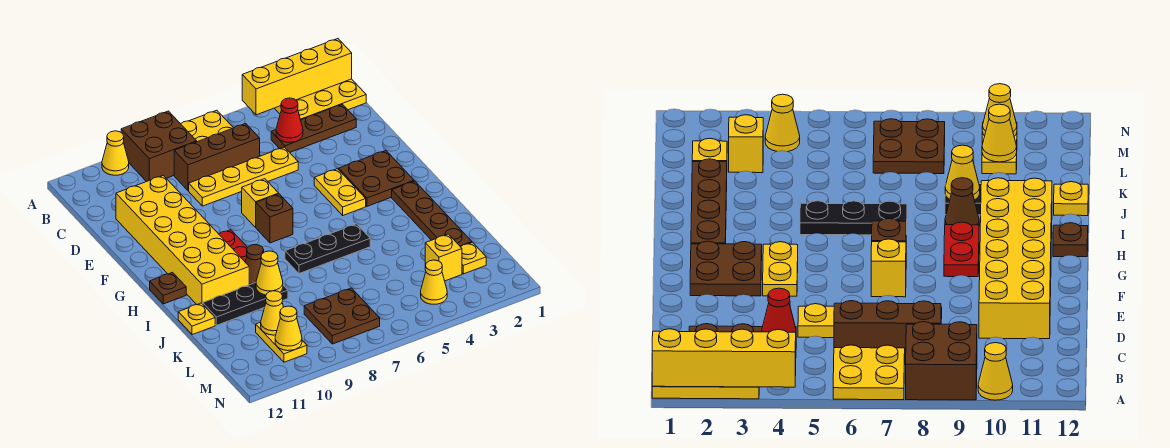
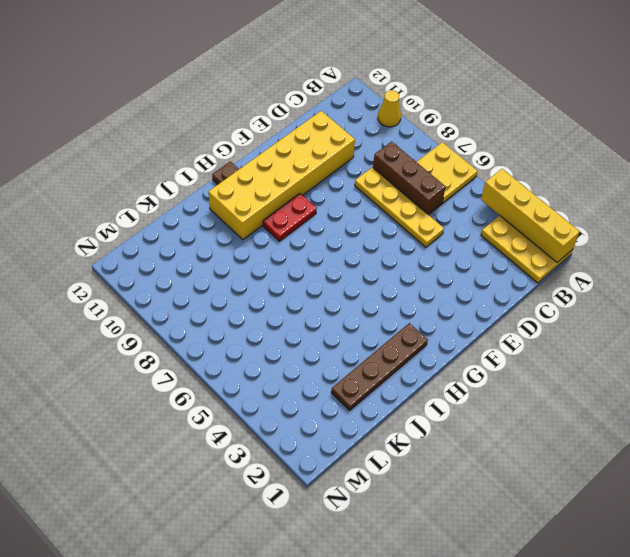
none -> brown brick A8:B9 level 1
none -> brown plate C2:C4 level 1
none -> brown plate F2:G3 level 1

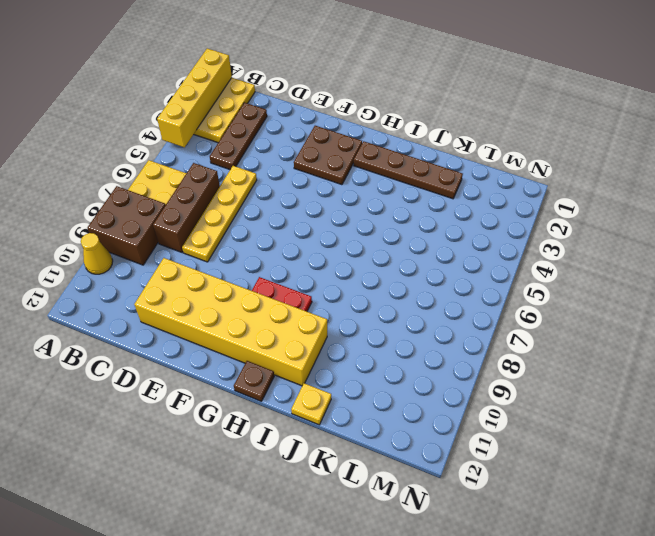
none -> yellow plate F4:G4 level 1
none -> yellow brick F7 level 1
none -> brown brick G7 level 1

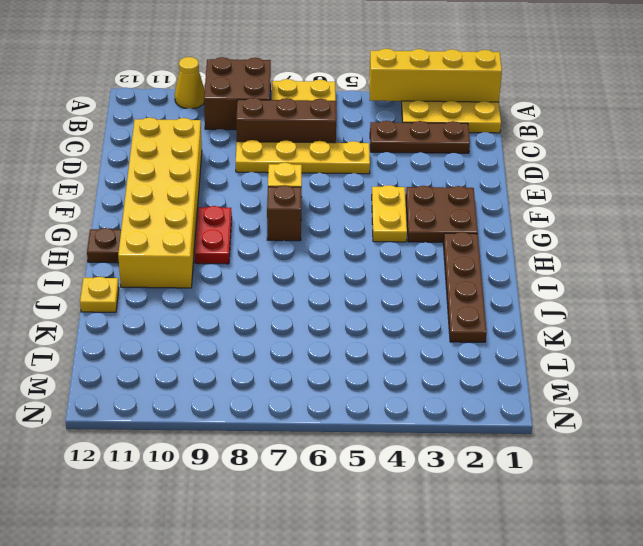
none -> black plate I5:I7 level 1
none -> brown cone I9 level 1
none -> black plate J9:J11 level 1

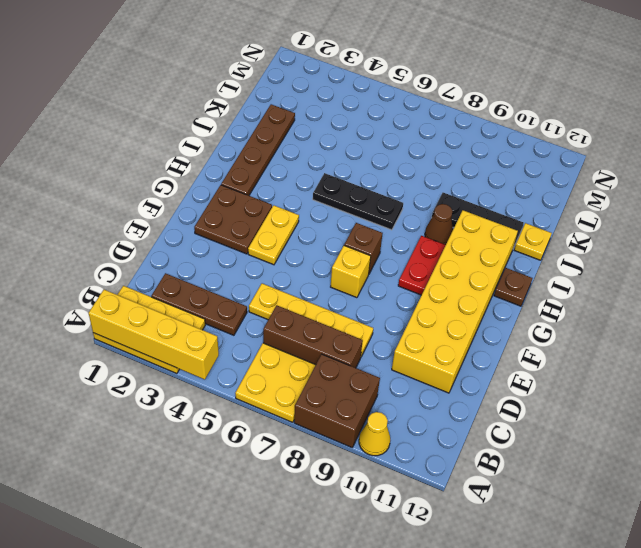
none -> yellow plate L2 level 1
none -> yellow brick L3 level 1
none -> brown plate L7:M8 level 1

